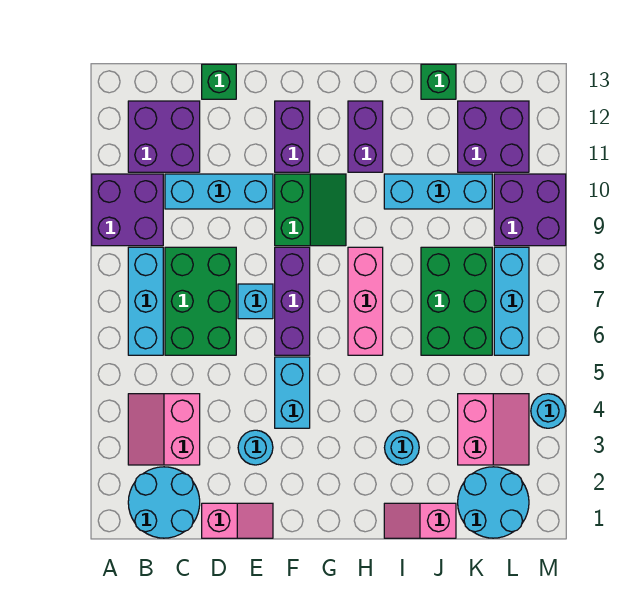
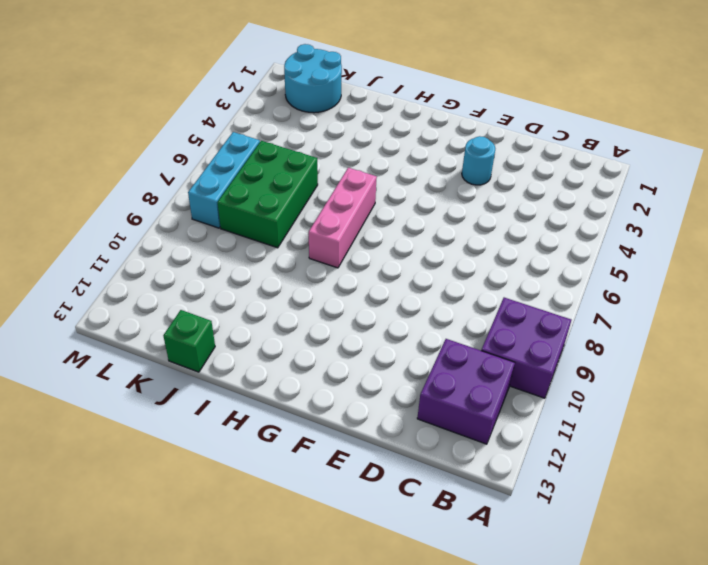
none -> cyan round brick B1:C2 level 1
none -> pink slope B3:C4 level 1 top C
none -> cyan brick B6:B8 level 1

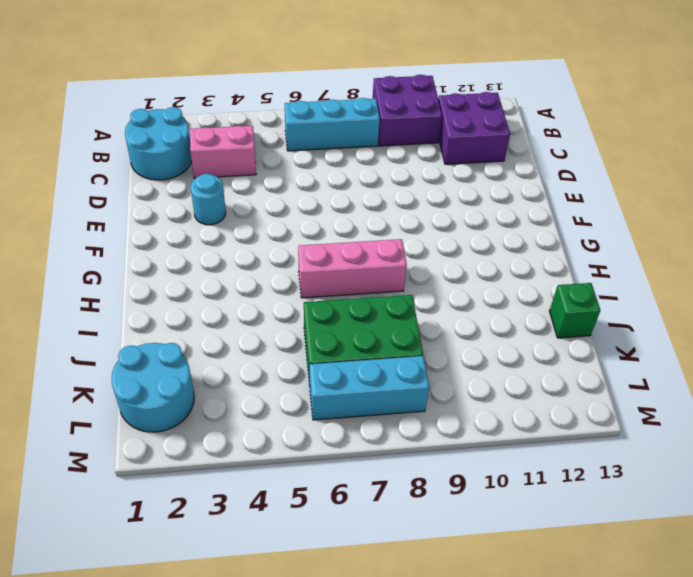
none -> green brick C6:D8 level 1
none -> cyan brick C10:E10 level 1
none -> pink slope D1:E1 level 1 top D

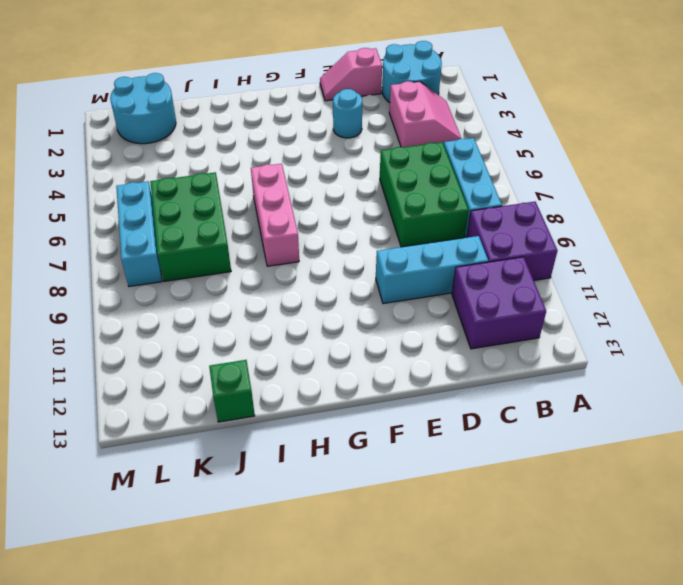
none -> green brick D13 level 1
none -> cyan brick E7 level 1
none -> cyan brick F4:F5 level 1

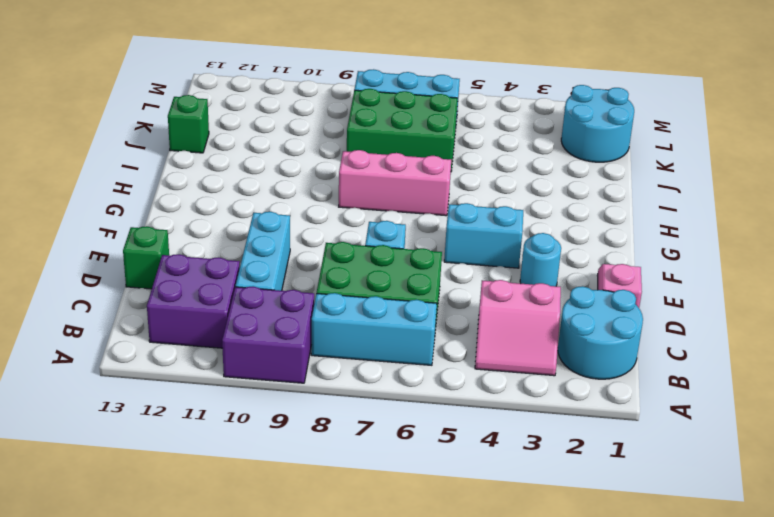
none -> purple brick F6:F8 level 1
none -> green slope F9:G10 level 1 top F
none -> purple brick F11:F12 level 1

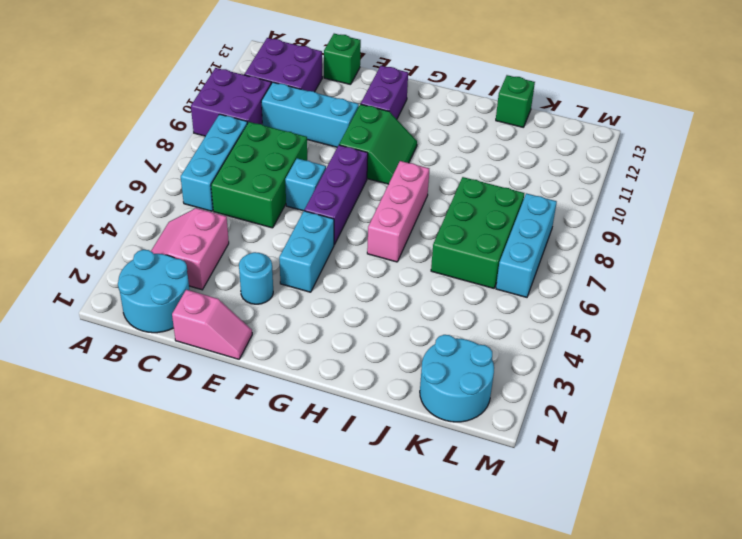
none -> purple brick H11:H12 level 1
none -> pink slope I1:J1 level 1 top J
none -> cyan round brick I3 level 1

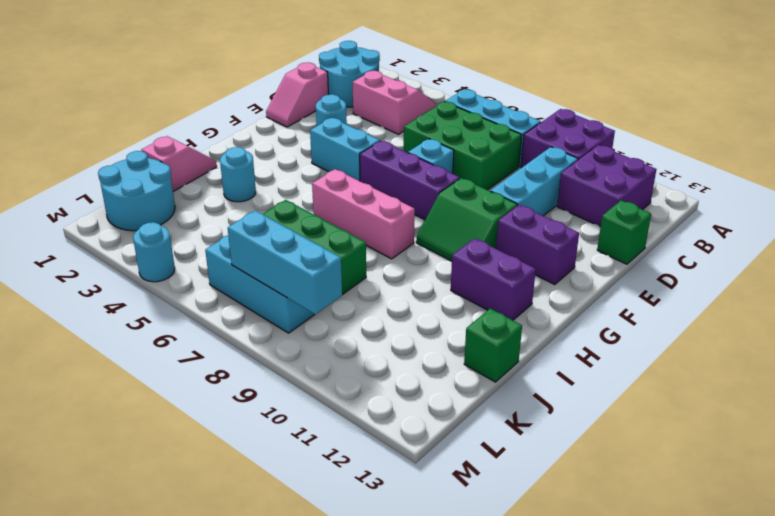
cyan brick L7:L9 level 2 -> cyan brick I10:K10 level 1
none -> pink slope K3:L4 level 1 top K
none -> purple brick K11:L12 level 1
none -> purple brick L9:M10 level 1

